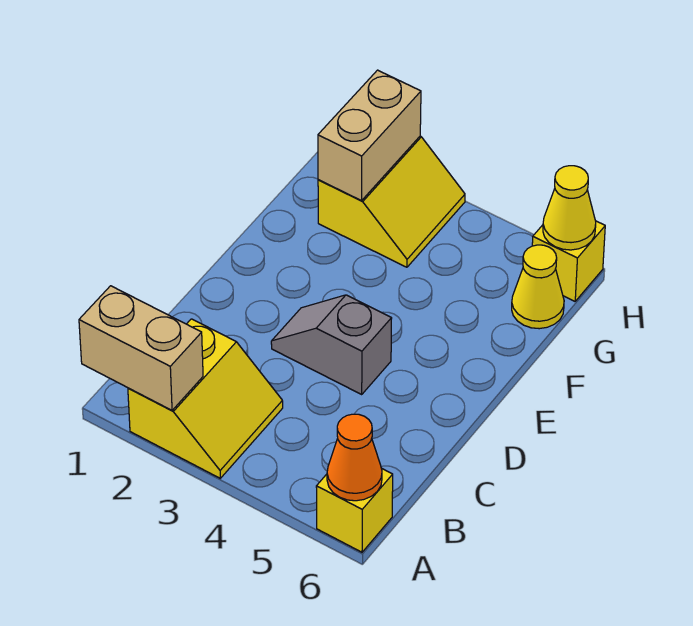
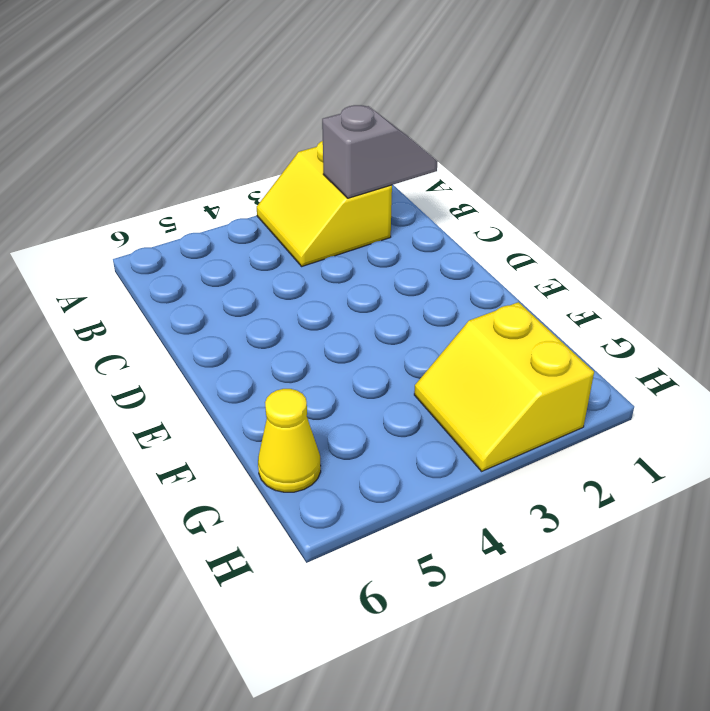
grey slope B1:B2 level 2 top 2 -> grey slope D3:D4 level 1 top 4
none -> yellow brick A6 level 1
none -> yellow brick H6 level 1

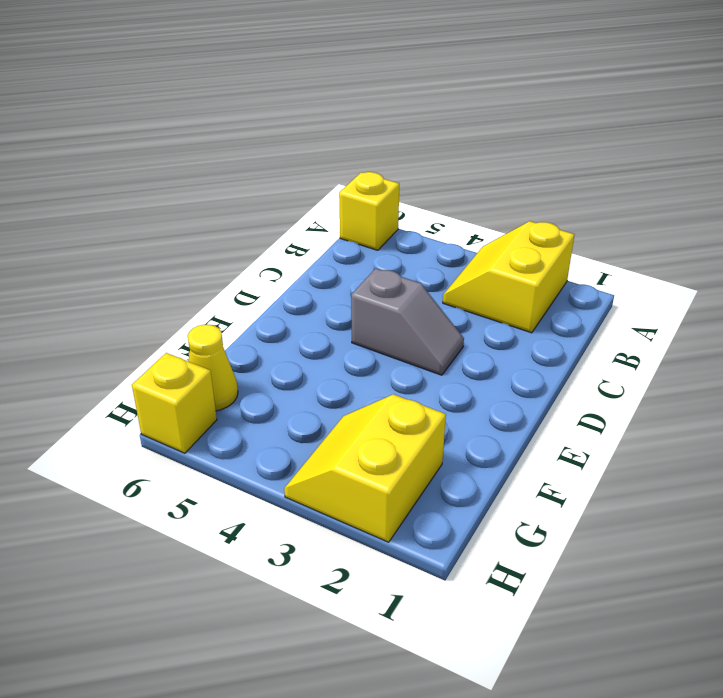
none -> tan brick A1:A2 level 2
none -> orange cone A6 level 2

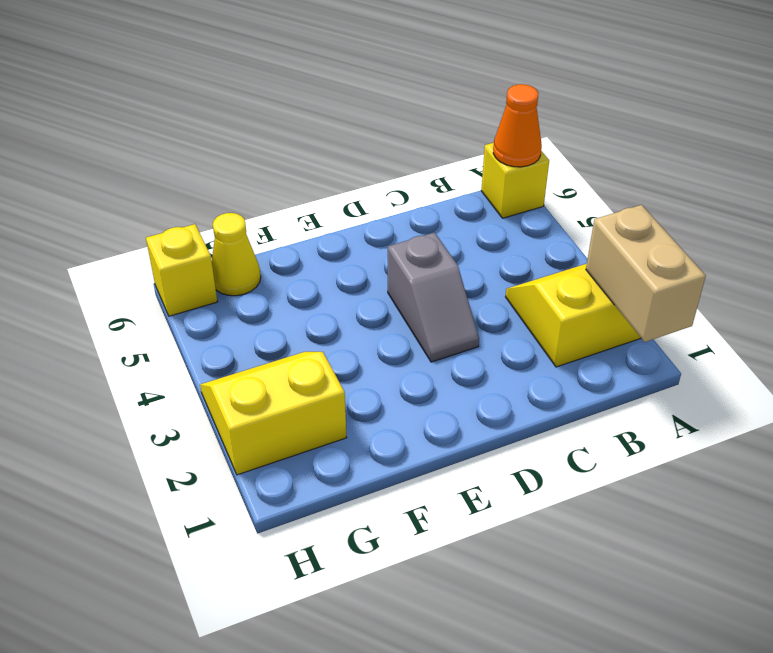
none -> tan brick G2:H2 level 2
none -> yellow cone H6 level 2

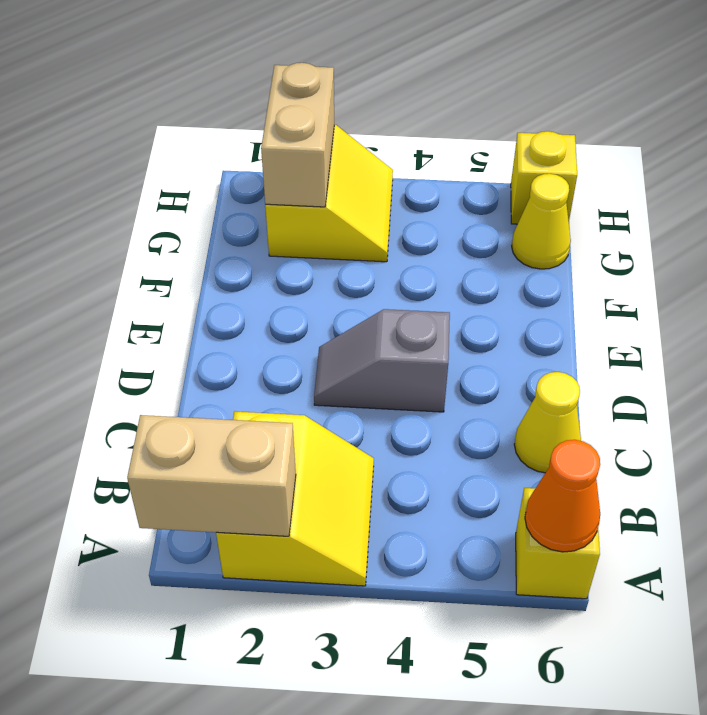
yellow cone C6 level 1 -> yellow cone H6 level 2

